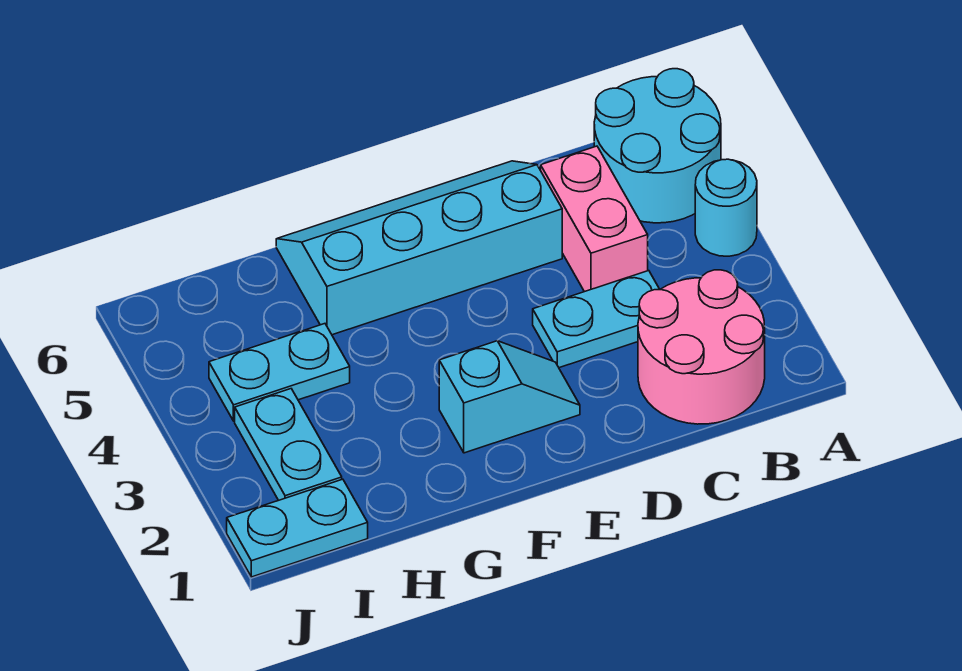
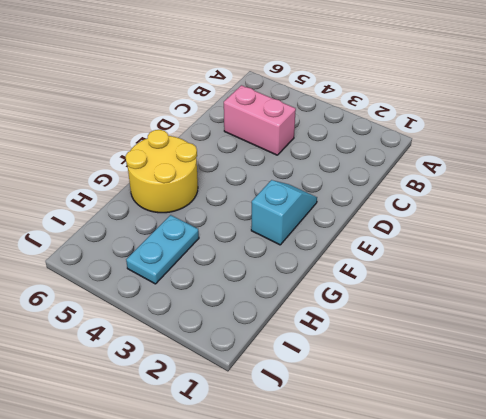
yellow round brick F5:G6 level 1 -> cyan slope D5:G6 level 1 top 5
none -> cyan round brick A4 level 1
none -> cyan round brick A5:B6 level 1

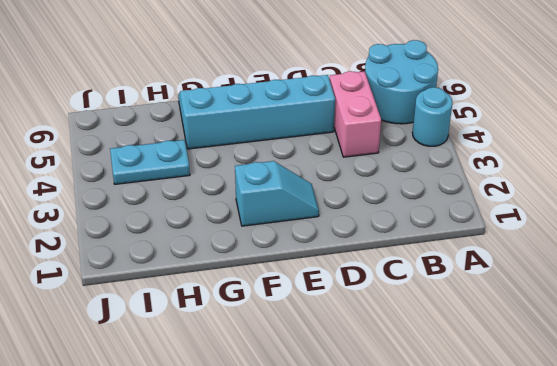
none -> pink round brick B1:C2 level 1
none -> cyan plate C3:D3 level 1

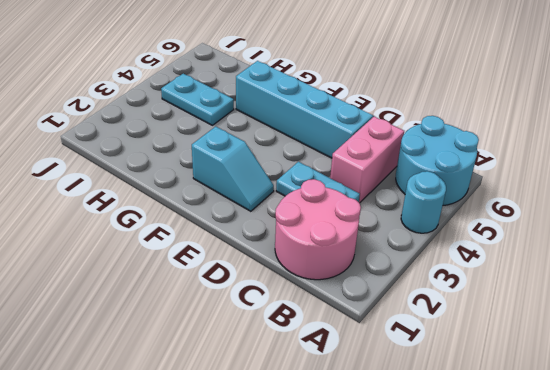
none -> cyan plate I1:J1 level 1
none -> cyan plate I2:I3 level 1

